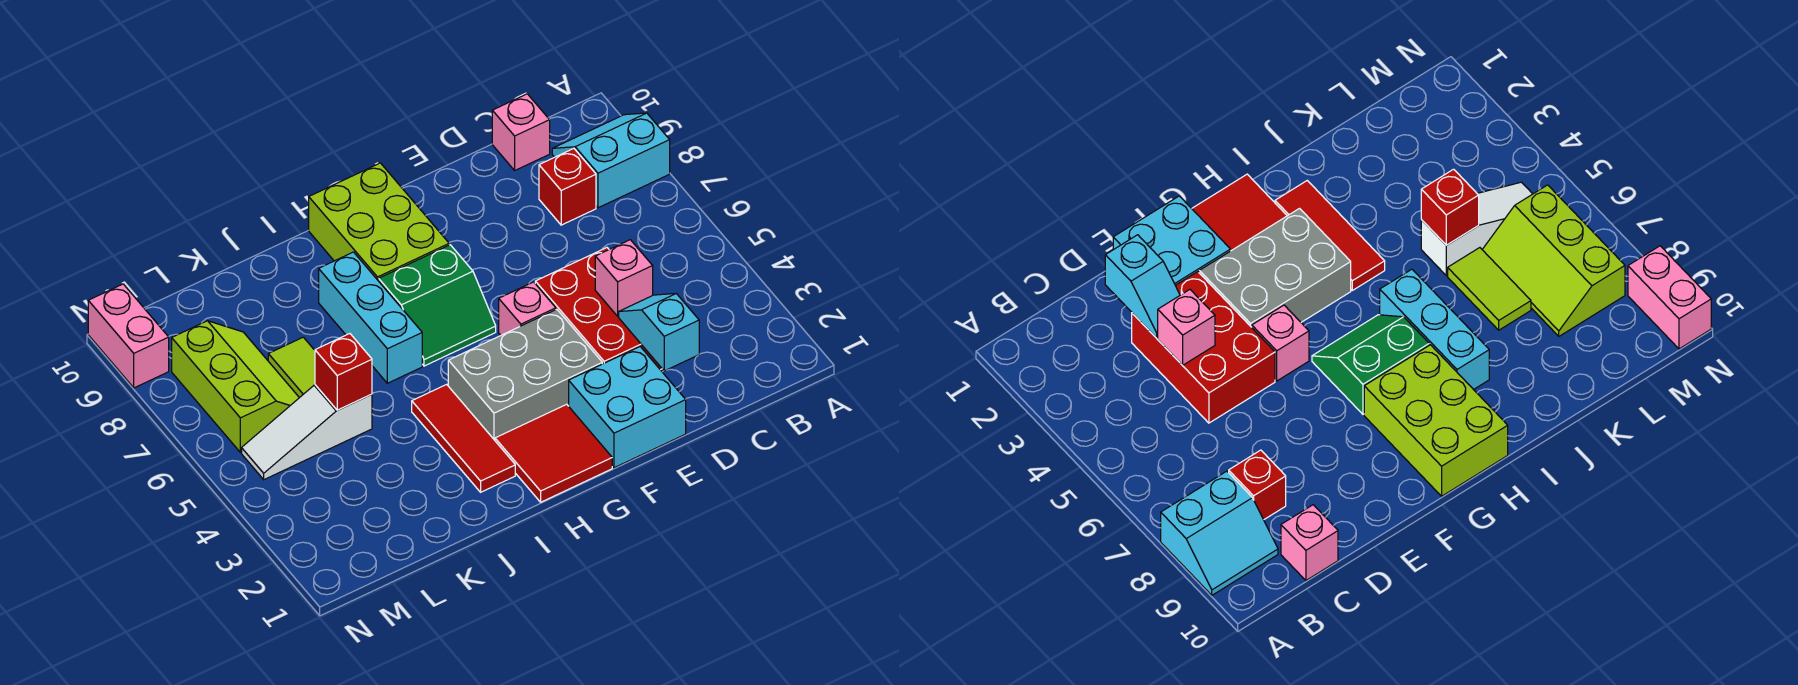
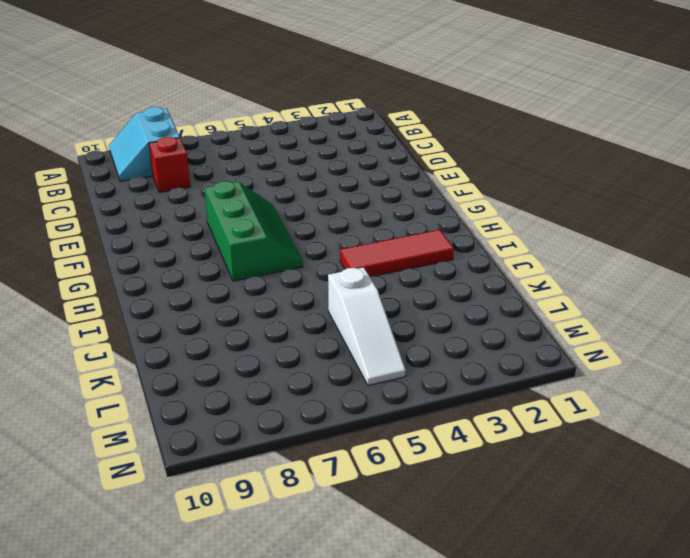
green slope F6:H7 level 1 top 7 -> green slope G6:H7 level 1 top 7
none -> pink brick C10 level 1
none -> red brick D3:E5 level 1
none -> cyan brick E1:F2 level 1

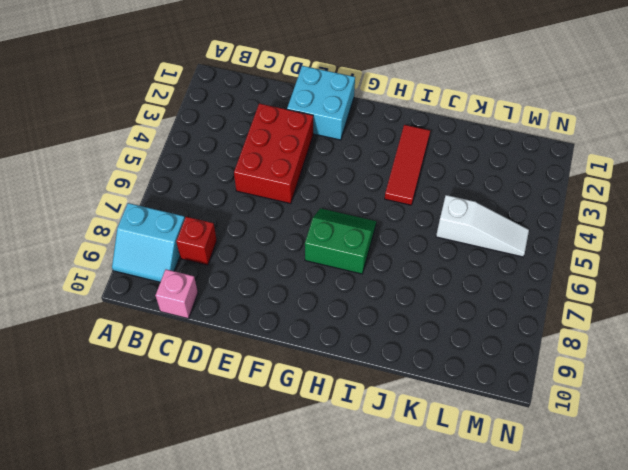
none -> grey brick F3:H4 level 1
none -> pink brick F5 level 1
none -> red tile G1:H2 level 1

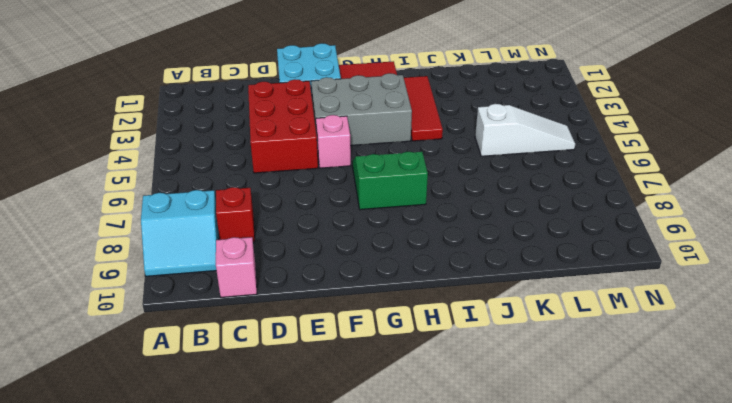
none -> lime brick G8:H10 level 1
none -> cyan brick I6:I8 level 1
none -> lime tile K6:K7 level 1

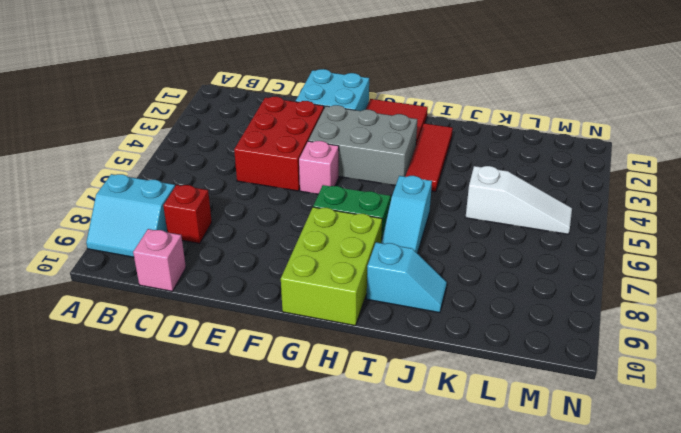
cyan slope I6:I8 level 1 top 6 -> cyan brick I6:I8 level 1
cyan slope I9:J9 level 1 top I -> cyan slope D2:D3 level 2 top 2
none -> lime tile K6:K7 level 1
none -> lime slope L6:M8 level 1 top M
none -> pink brick N9:N10 level 1

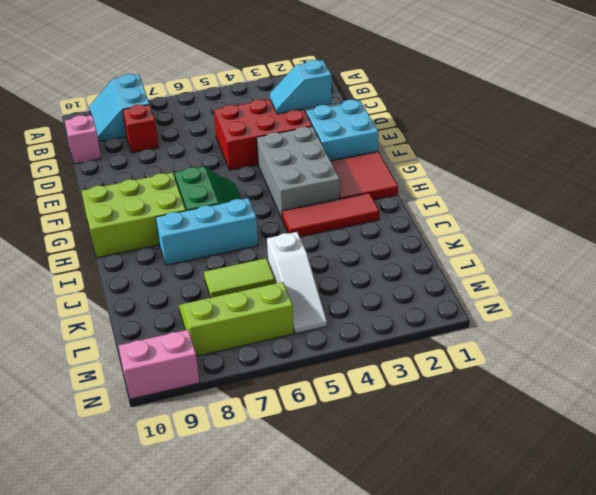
none -> pink brick F5 level 1
none -> pink brick D4 level 2
none -> red brick K5 level 2

